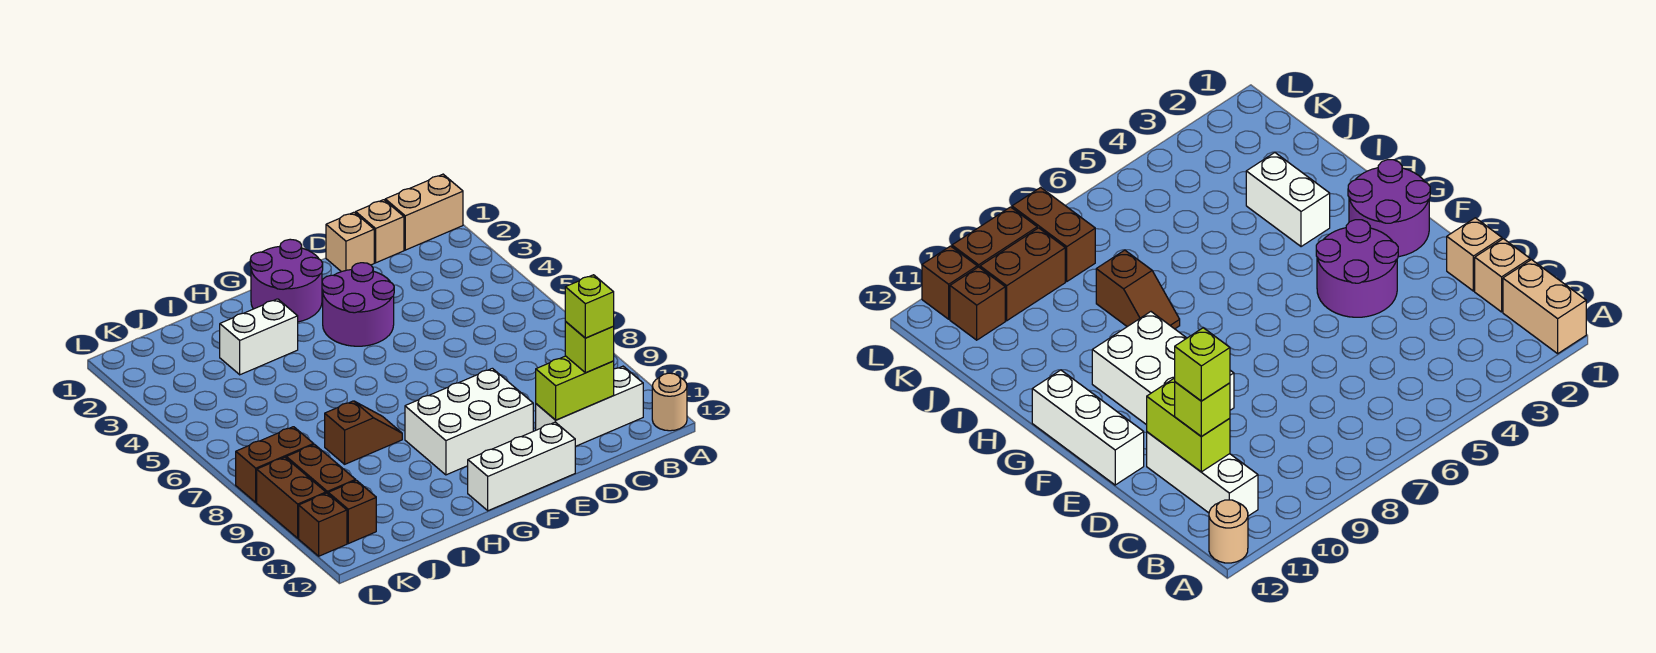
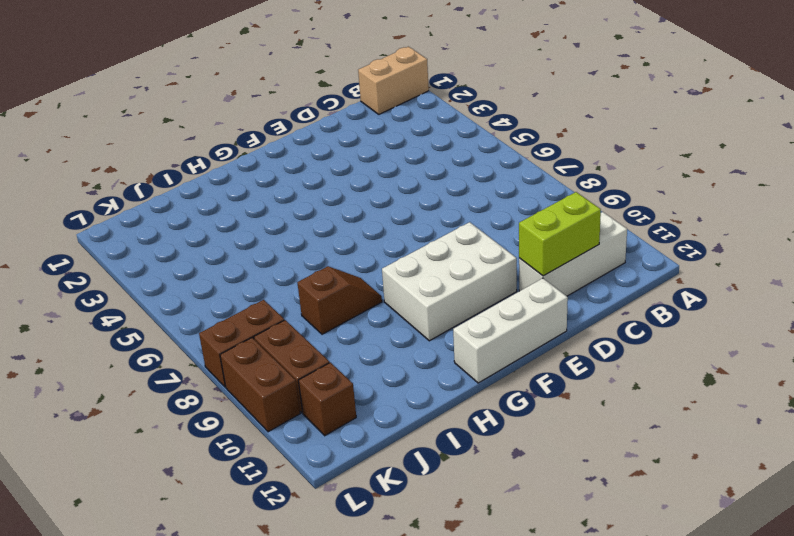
none -> tan round brick A12 level 1
none -> tan brick C1 level 1
none -> tan brick D1 level 1

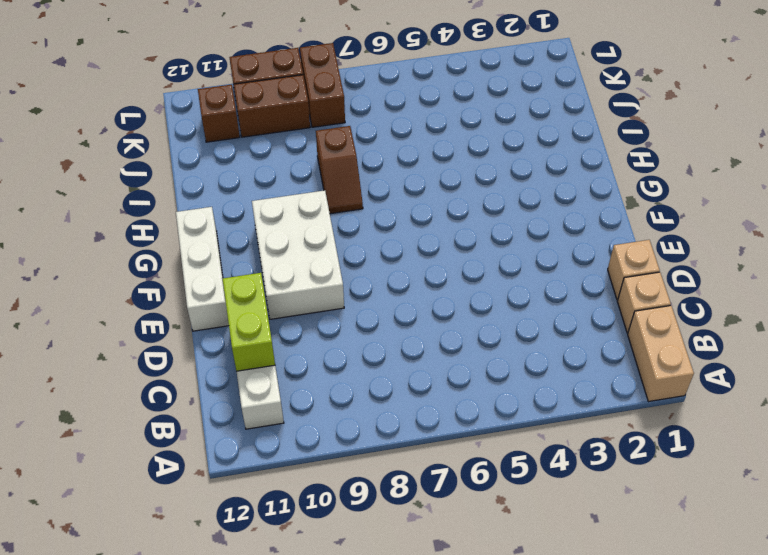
none -> tan round brick A12 level 1
none -> purple round brick E3:F4 level 1
none -> purple round brick F1:G2 level 1

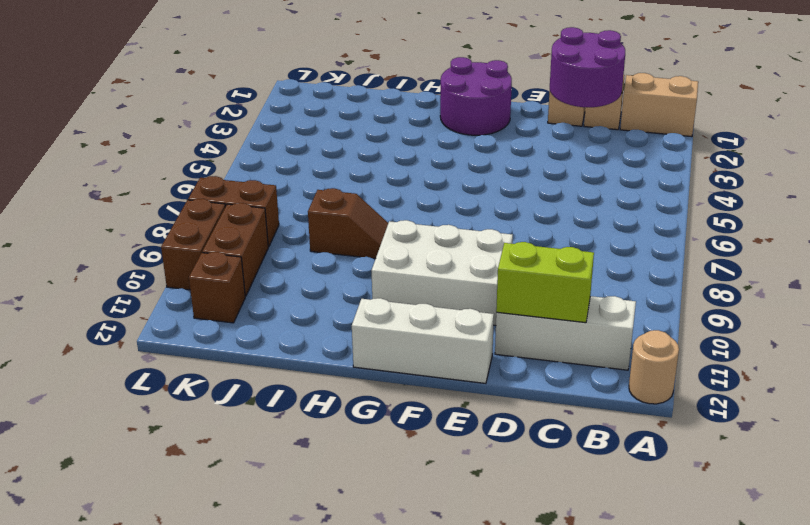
purple round brick C1:D2 level 2 -> purple round brick E3:F4 level 1
none -> white brick H3:I3 level 1
none -> brown brick L11 level 1
none -> lime brick C11 level 3

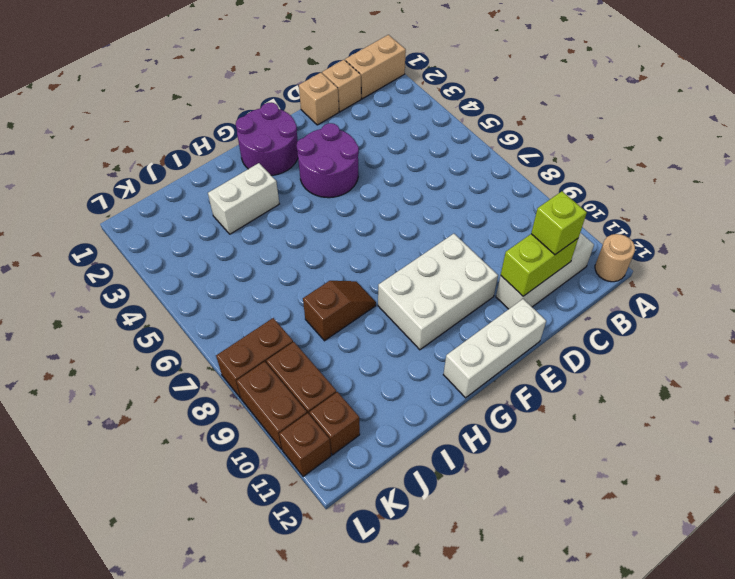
none -> lime brick C11 level 4

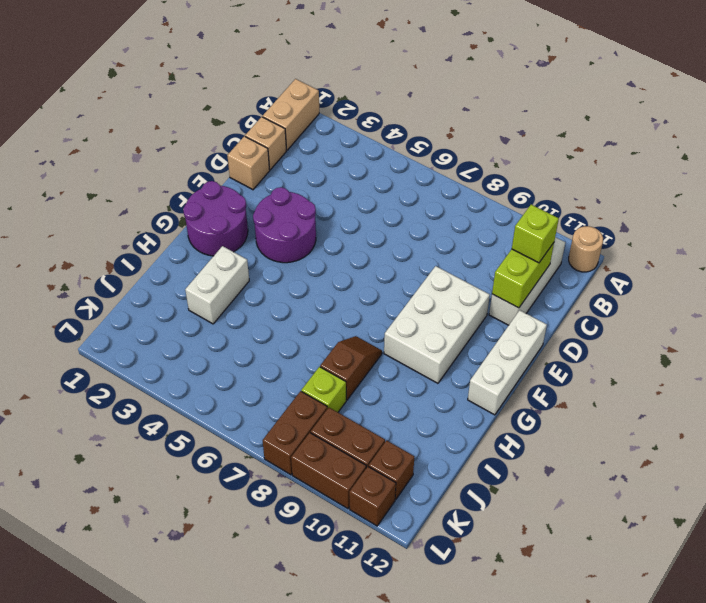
lime brick J8 level 1 -> lime brick C11 level 4

